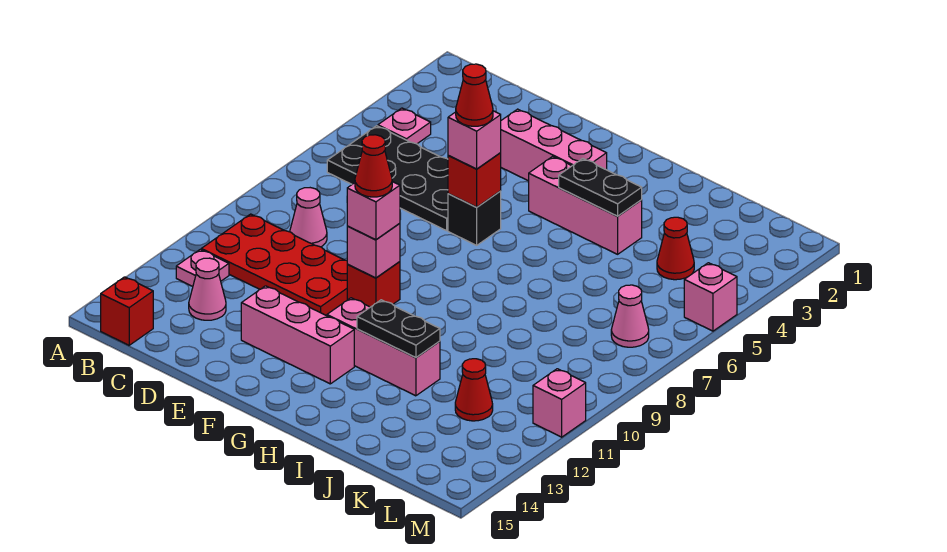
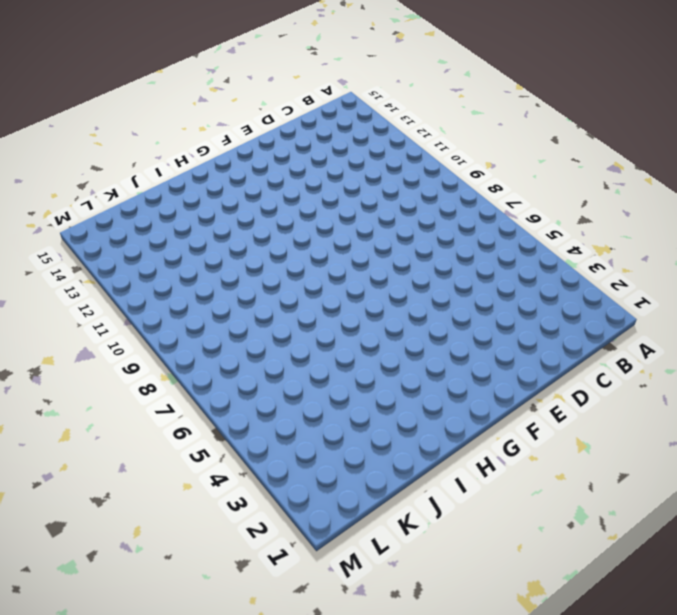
none -> pink plate B4 level 1
none -> black plate B5:E6 level 1
none -> red plate B10:E11 level 1

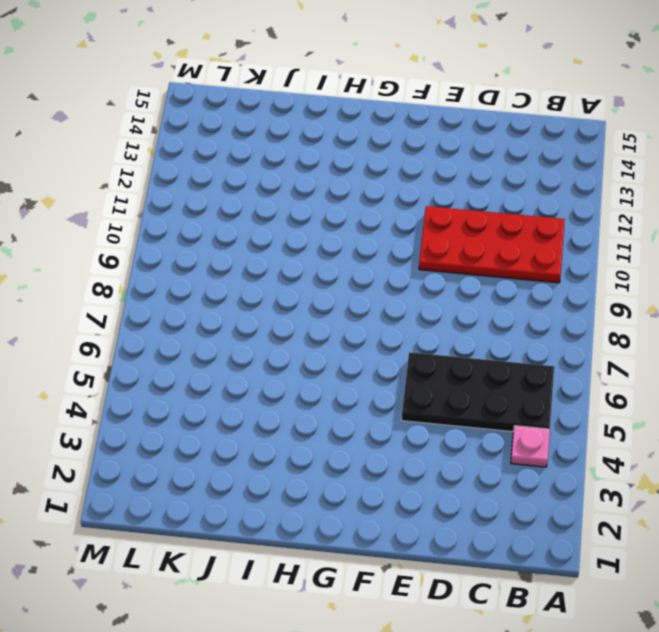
none -> pink plate B12 level 1
none -> red brick B15 level 1
none -> pink cone C9 level 1

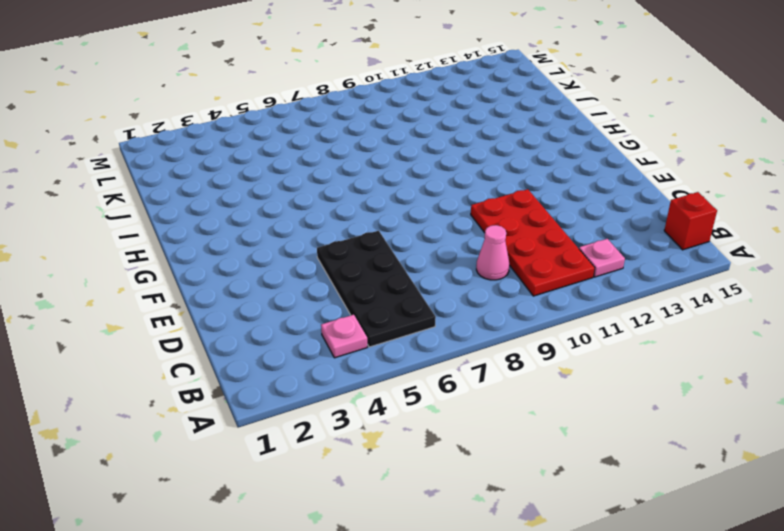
none -> pink cone C13 level 1
none -> pink brick E3:G3 level 1
none -> pink brick E13:G13 level 1

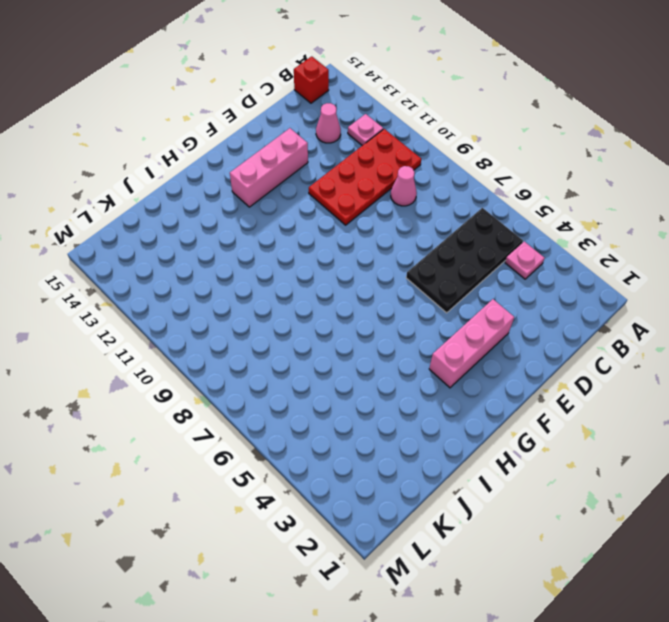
none -> black brick F6 level 1
none -> red brick F10 level 1
none -> pink brick G4:I4 level 1

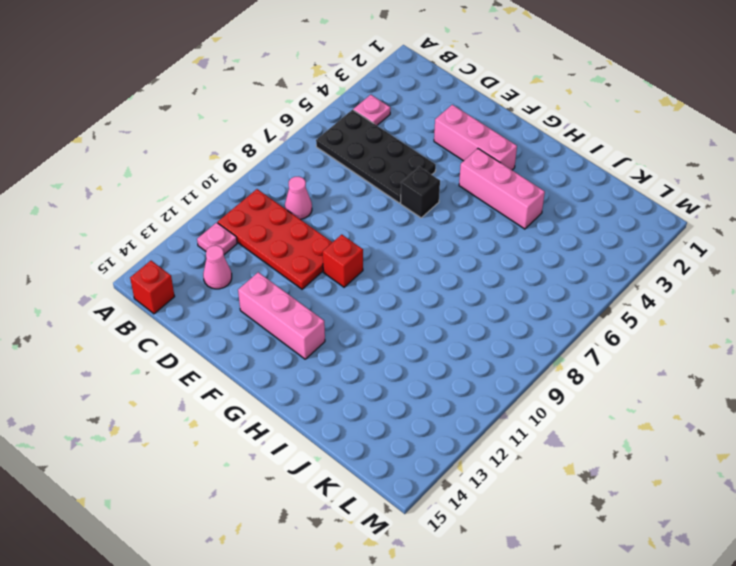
none -> pink brick G12:I12 level 1
none -> red cone K4 level 1
none -> red cone K12 level 1

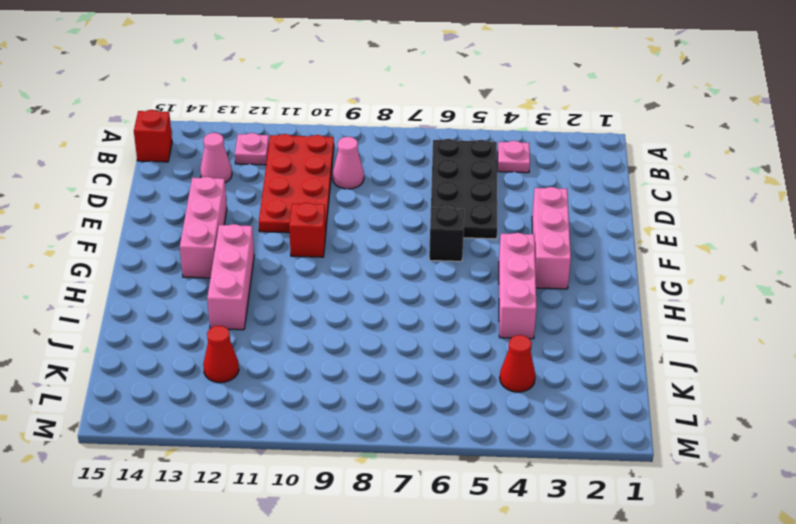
none -> pink cone L7 level 1
none -> pink brick M5 level 1
none -> pink brick M11 level 1

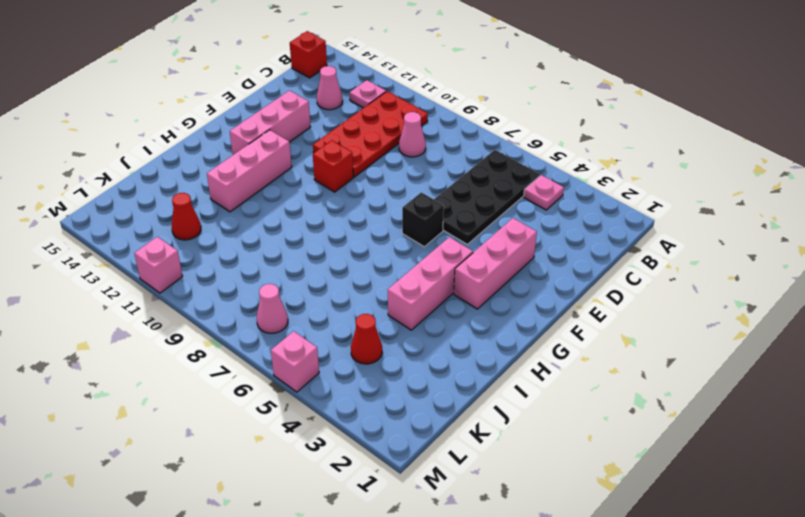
none -> red brick F6 level 2
none -> pink brick F10 level 2
none -> black plate H4:I4 level 2

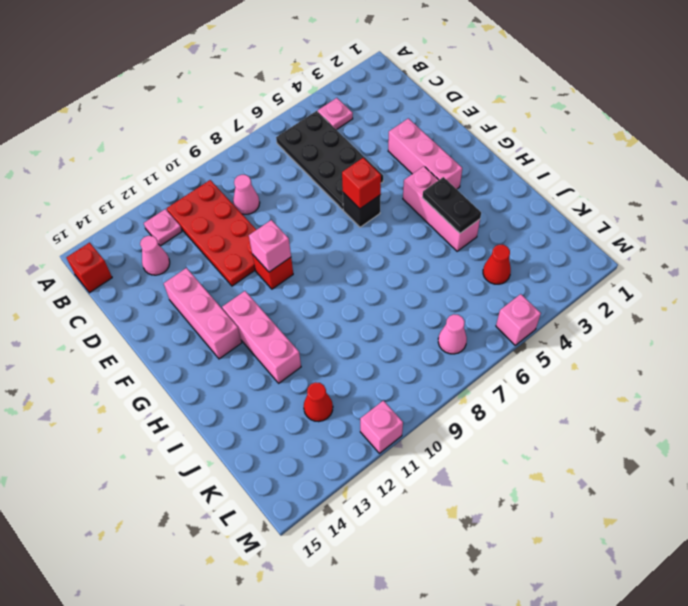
none -> black plate H12:I12 level 2
none -> pink brick F6 level 3
none -> pink brick F10 level 3

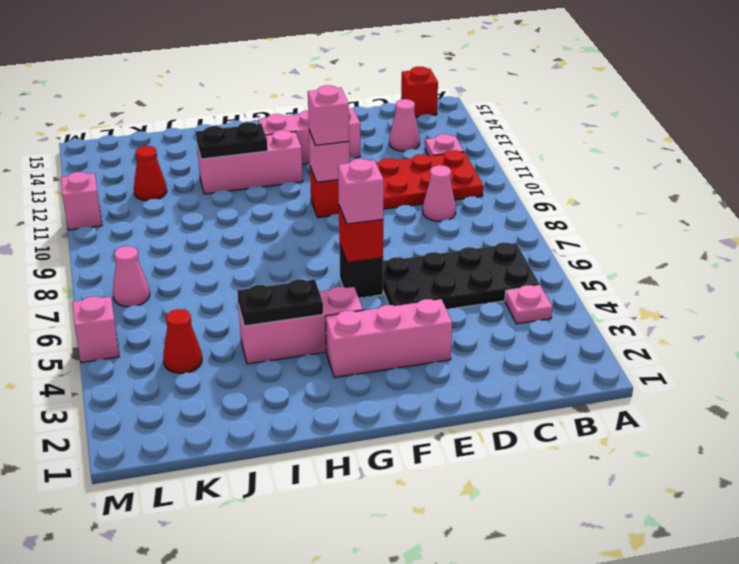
none -> red cone F6 level 4
none -> red cone F10 level 4

